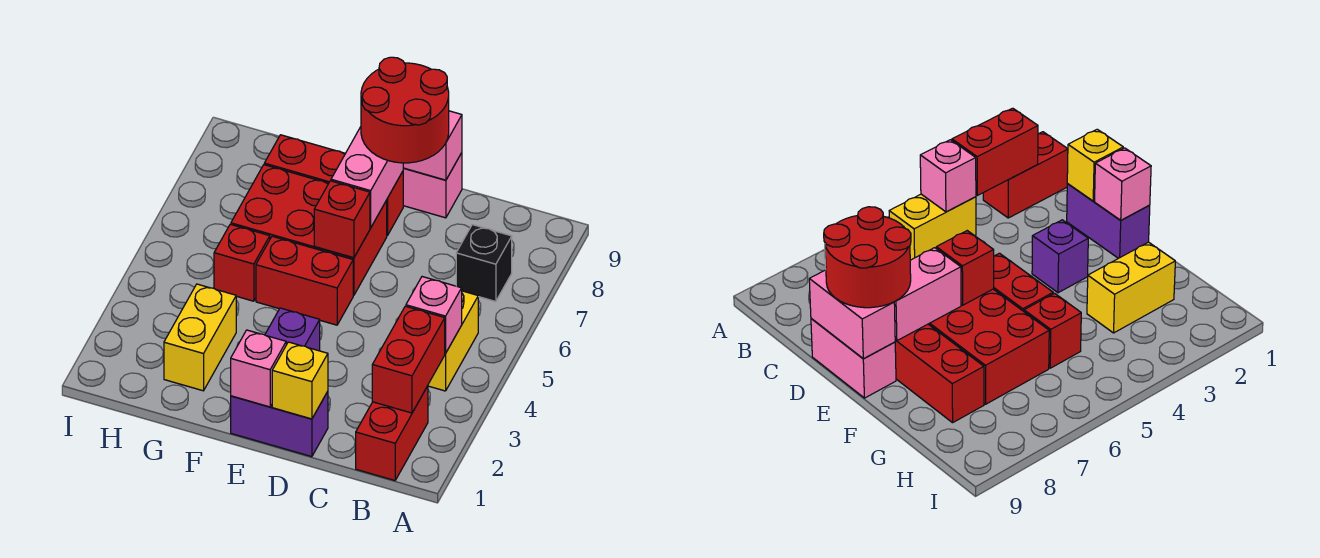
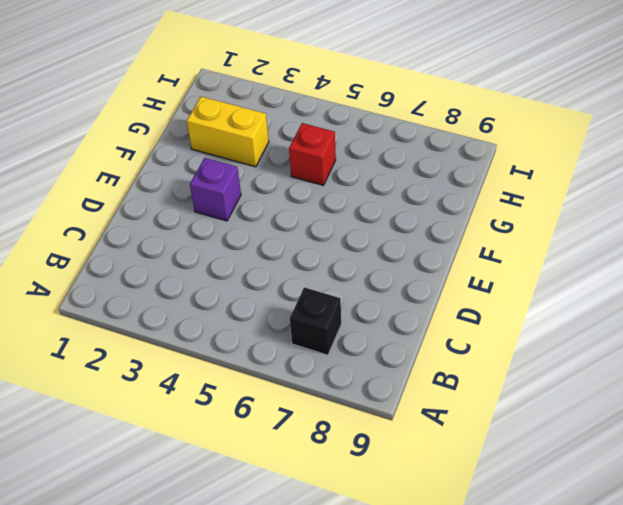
none -> red brick B1:B2 level 1
none -> yellow brick B4:B5 level 1
none -> purple brick D1:E1 level 1

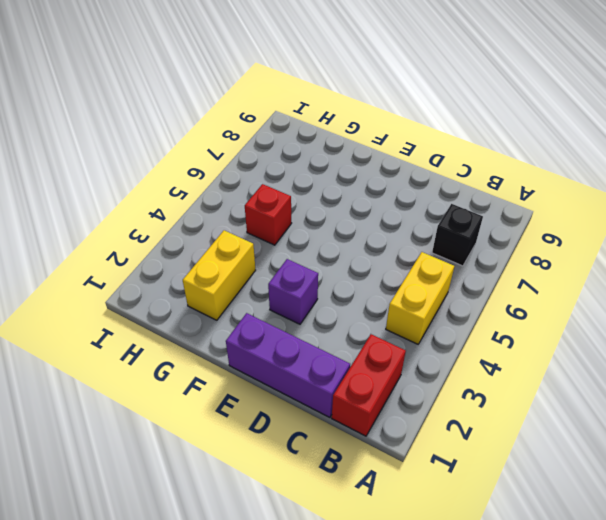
purple brick C1:E1 level 1 -> purple brick D1:E1 level 1
none -> pink brick D9:E9 level 1
none -> red brick E5:F5 level 1
none -> red brick E6:G7 level 1

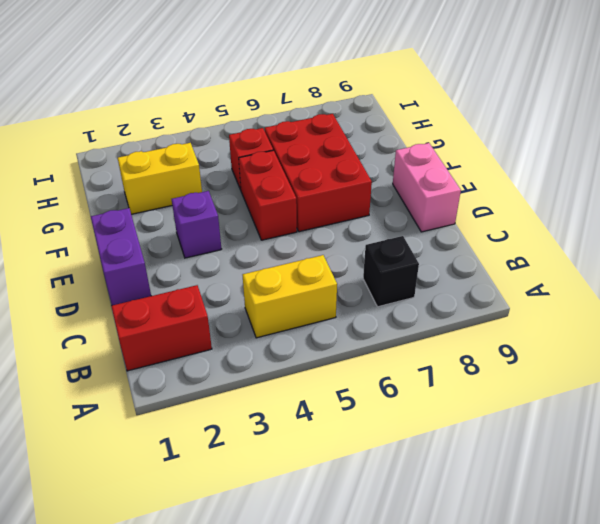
none -> red brick E8:G8 level 1
none -> red brick B2:B3 level 2
none -> pink brick B4 level 2

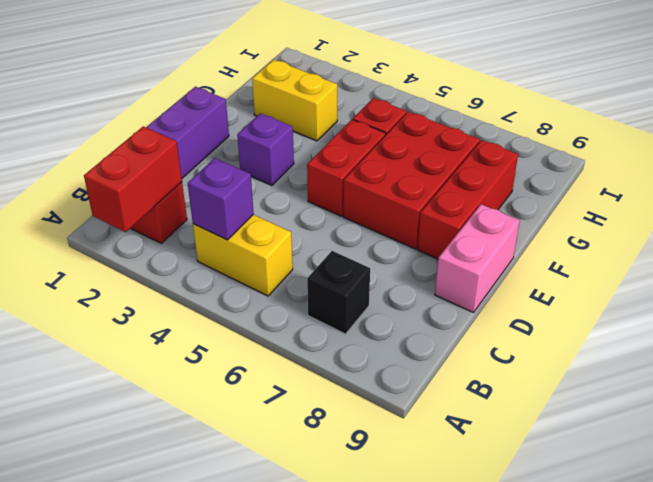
red brick A2:B2 level 2 -> red brick B2:B3 level 2
purple brick B4 level 2 -> pink brick B4 level 2
none -> yellow brick D1 level 2
none -> pink brick D9:E9 level 2
none -> pink brick E1 level 2

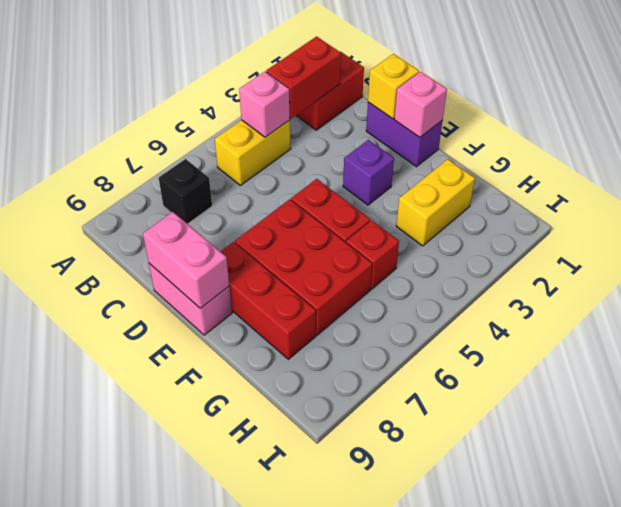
none -> red brick E6 level 2
none -> pink brick E7:E8 level 2
none -> red round brick D8:E9 level 3

